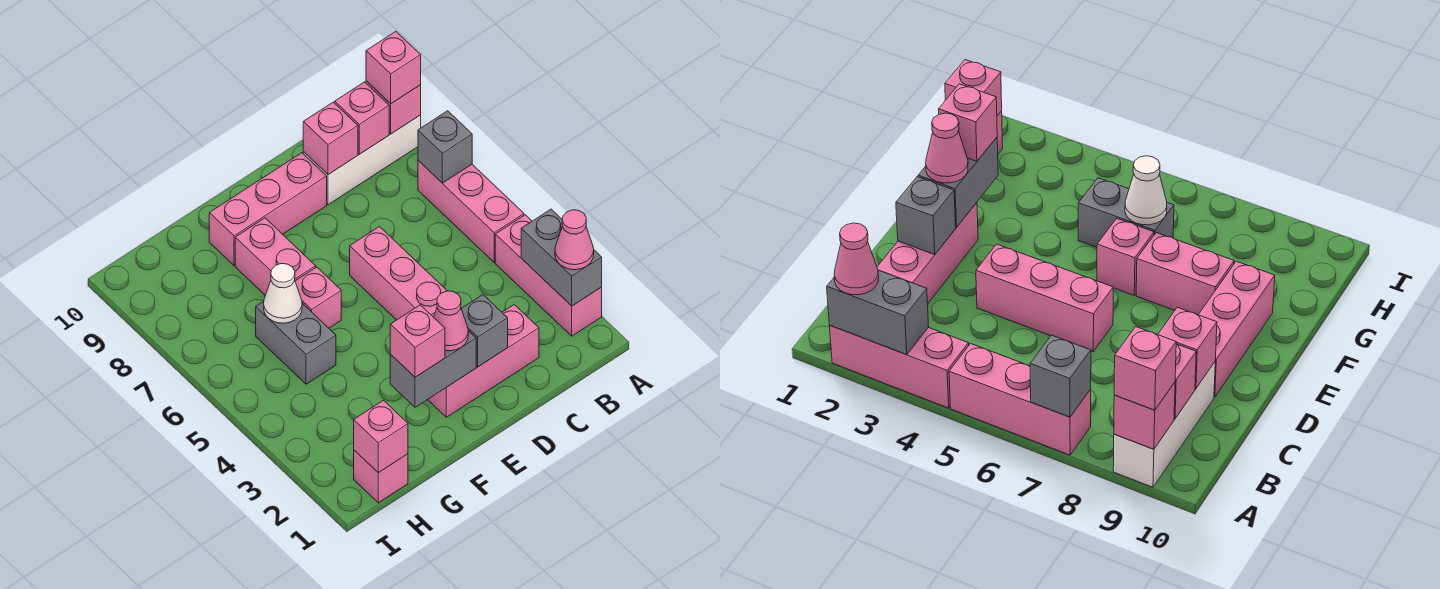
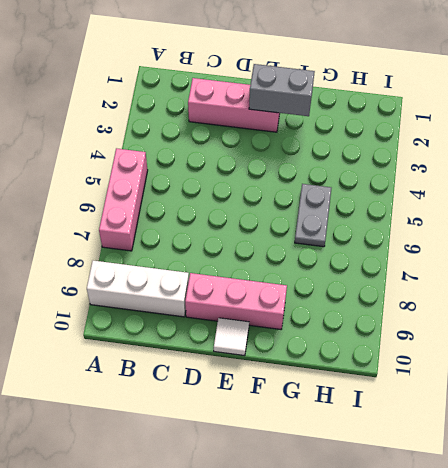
white tile E10 level 1 -> none
grey plate G5:G6 level 1 -> grey brick G5:G6 level 1
none -> pink brick A2:A4 level 1
none -> pink brick D4:D6 level 1
none -> pink brick F6 level 1

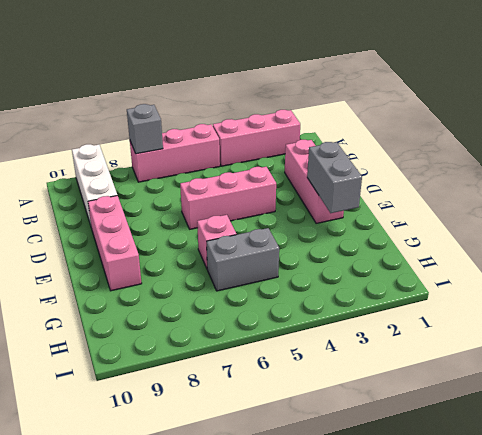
none -> pink brick F7:F8 level 1
none -> pink brick H1 level 1
none -> grey brick A2:A3 level 2

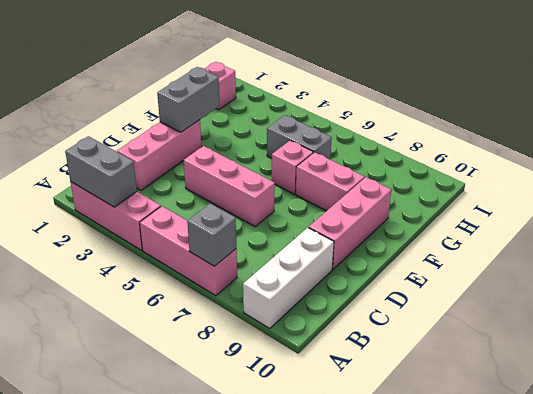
none -> pink brick A9 level 2
none -> pink brick B9 level 2
none -> pink brick C9 level 2

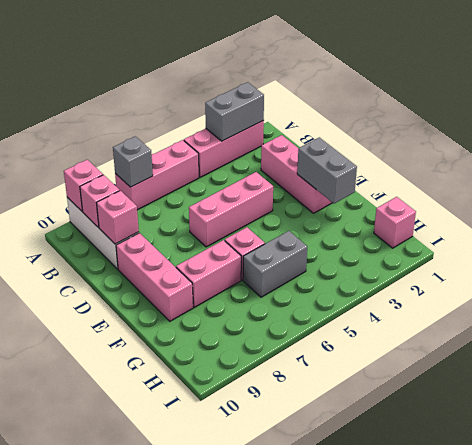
none -> grey brick D2 level 2
none -> white cone G6 level 2
none -> pink brick H1 level 2

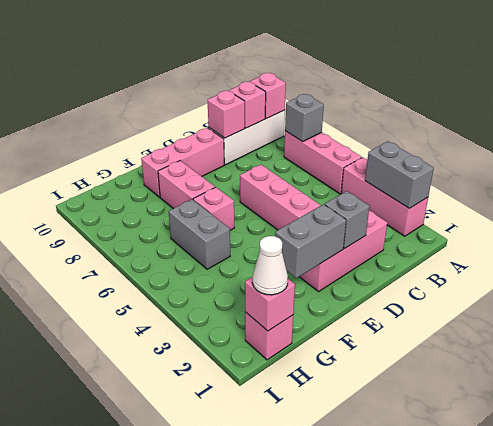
white cone H1 level 3 -> white cone G6 level 2
none -> pink cone A2 level 3
none -> pink brick A9 level 3
none -> pink cone E2 level 3

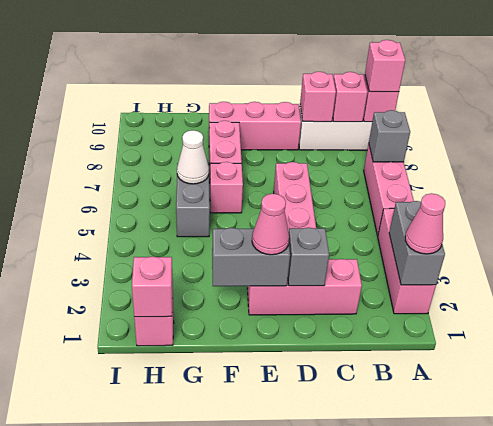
none -> pink brick F2 level 3

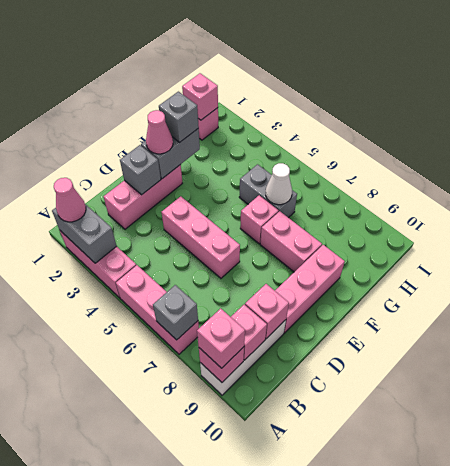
grey brick F2 level 3 -> pink brick F2 level 3

